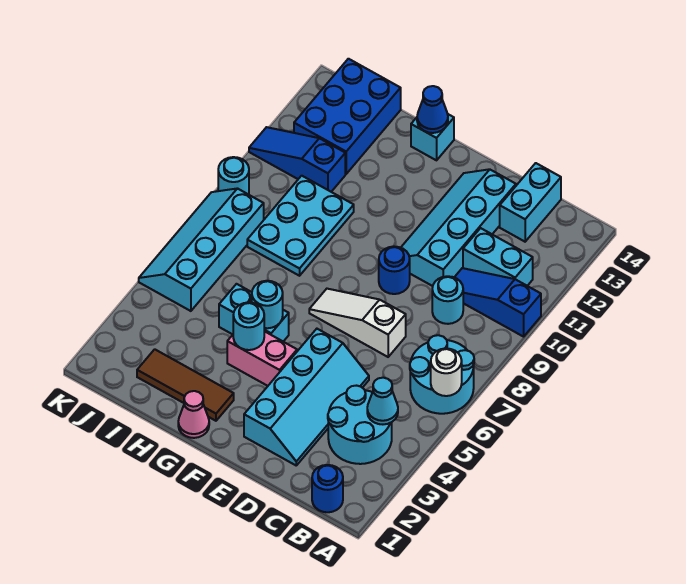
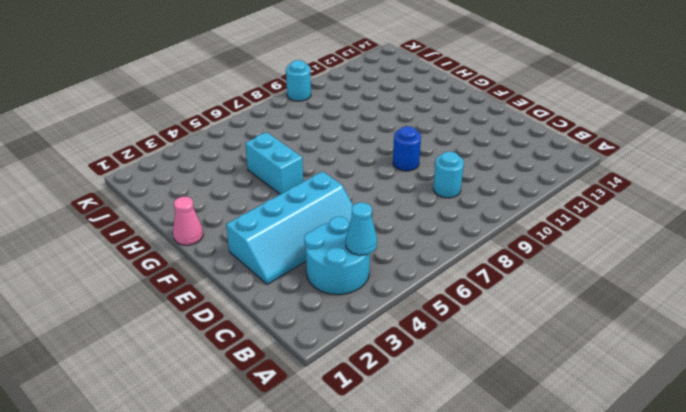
none -> cyan round brick A6:B7 level 1
none -> blue slope A10:C10 level 1 top A
none -> blue round brick B1 level 1

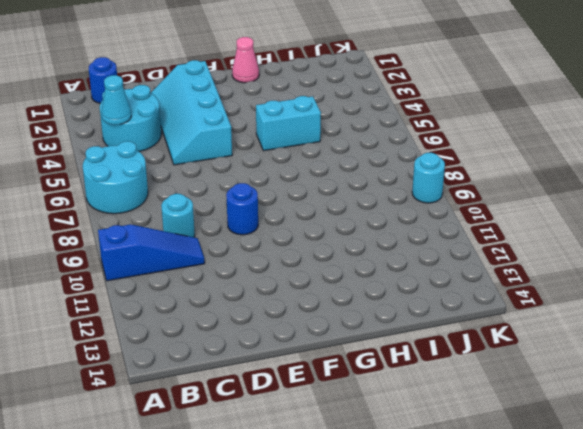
none -> cyan brick B11:C11 level 1
none -> cyan brick C13:C14 level 1
none -> white slope D7:F7 level 1 top D

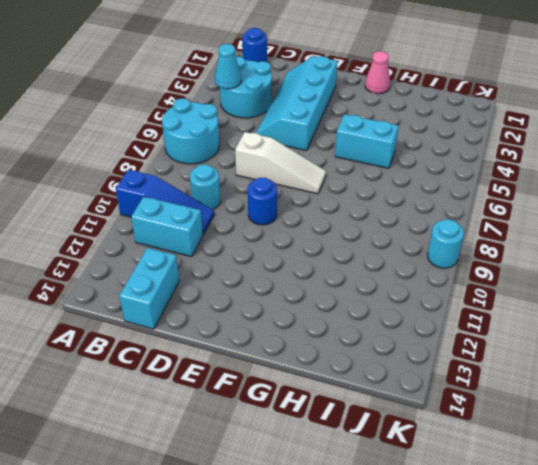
none -> cyan slope D10:E13 level 1 top D
none -> pink brick F4:G4 level 1
none -> brown tile G2:I2 level 1

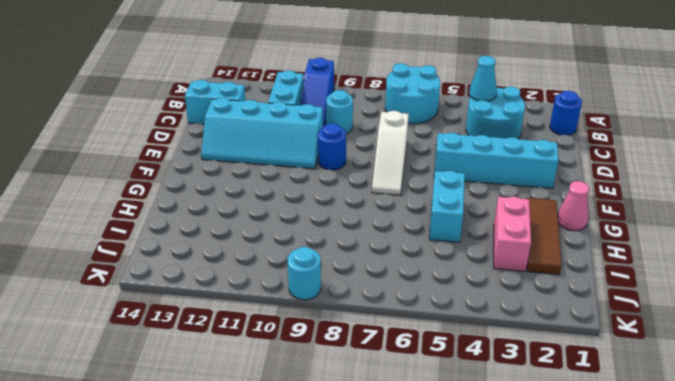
pink brick H3:I3 level 1 -> pink brick F4:G4 level 1
none -> cyan brick G14 level 1
none -> cyan plate H8:I10 level 1
none -> blue slope I11:K11 level 1 top I

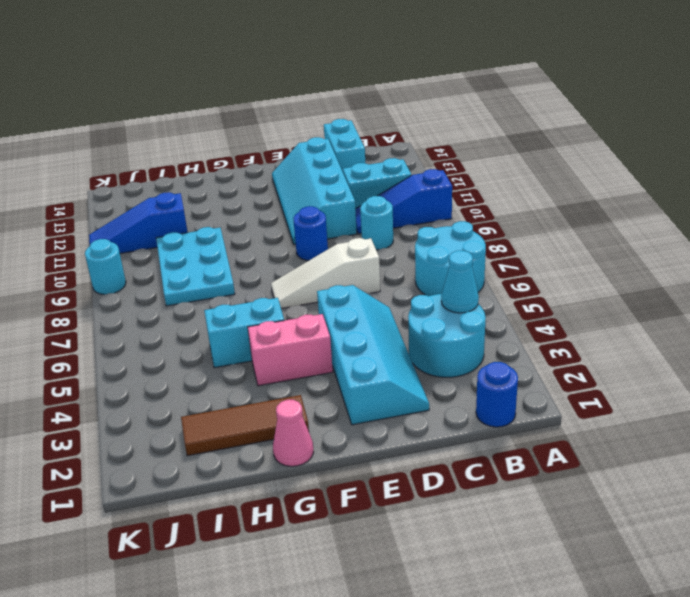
none -> cyan brick G14 level 1
none -> blue brick I12:J14 level 1
none -> cyan slope J5:K8 level 1 top J

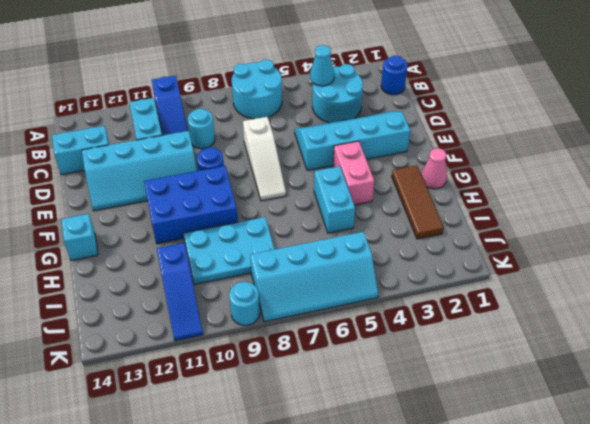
blue brick F9:G11 level 1 -> blue brick I12:J14 level 1
none -> white round brick A6 level 2
none -> cyan round brick G4 level 2
none -> cyan round brick G5 level 2

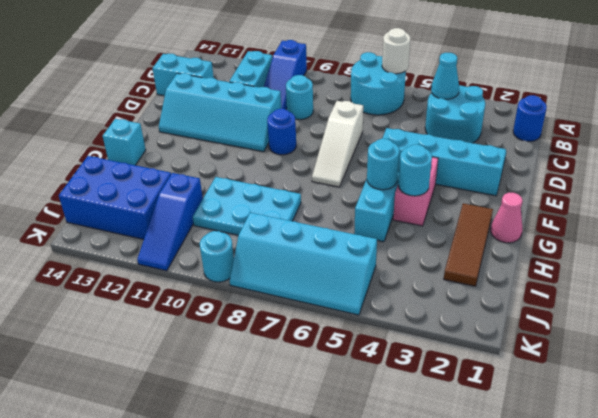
none -> blue cone G14 level 2

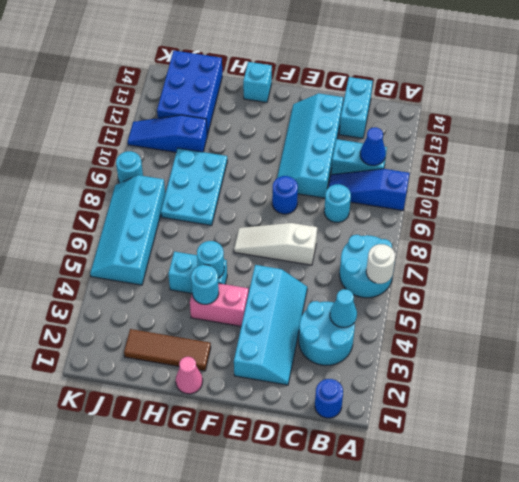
blue cone B11 level 2 -> blue cone G14 level 2

